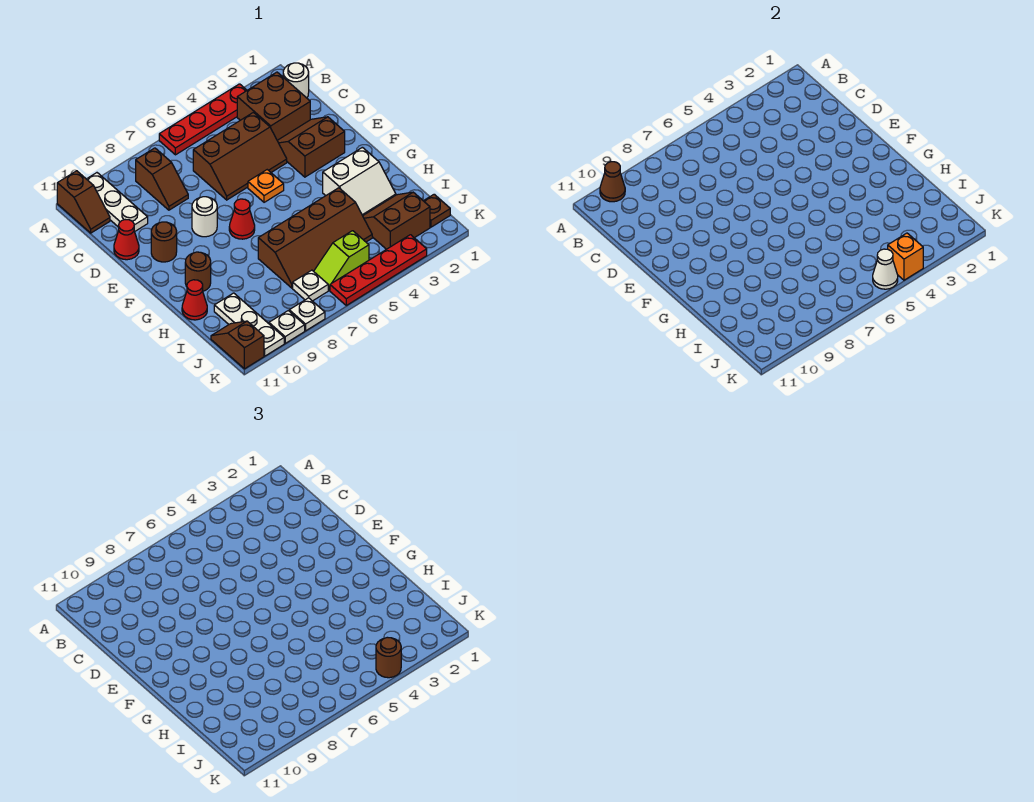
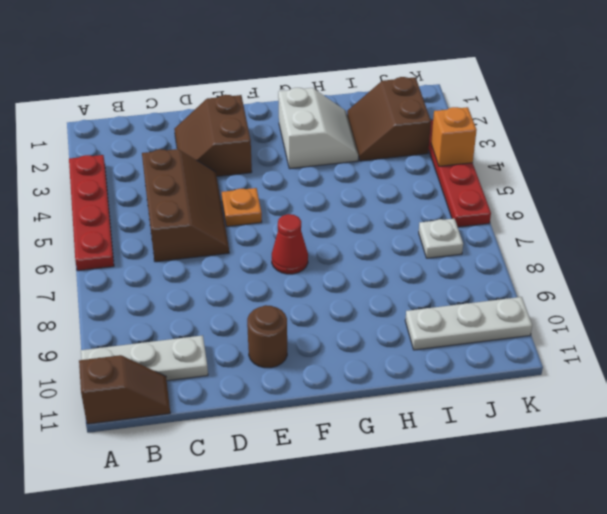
none -> white round brick B1 level 1
none -> brown brick B2:C3 level 1
none -> brown slope B8:C8 level 1 top B
none -> red cone D11 level 1

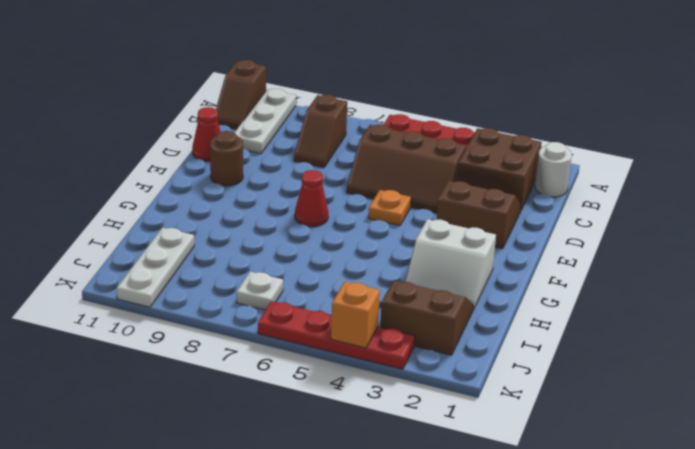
none -> white round brick E8 level 1
none -> brown round brick G10 level 1
none -> brown slope H4:I7 level 1 top H
none -> red cone H11 level 1

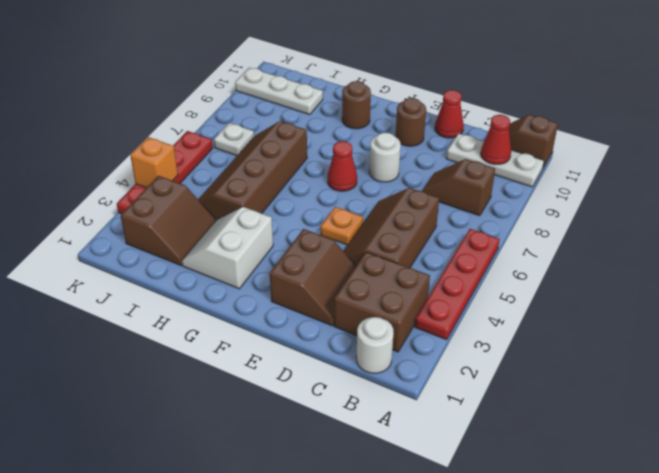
red cone B10 level 2 -> red cone H11 level 1
none -> brown plate J1 level 1
none -> lime slope J5:J6 level 1 top 5
none -> brown slope J11:K11 level 1 top K
none -> white plate K8 level 1

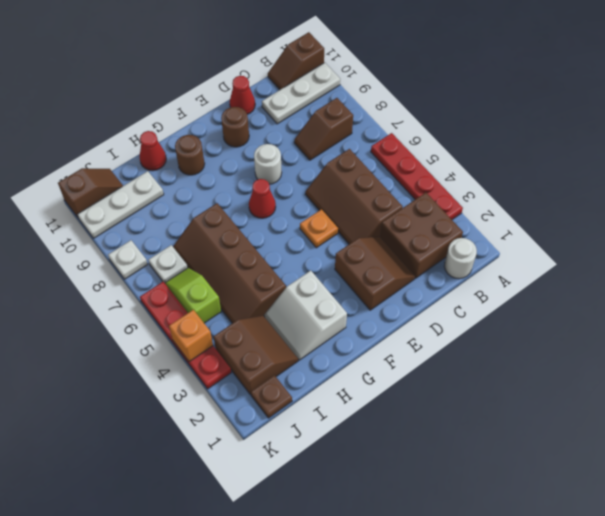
none -> white plate K9 level 1
none -> brown cone A10 level 2
none -> white cone K5 level 2
none -> brown round brick K4 level 3

